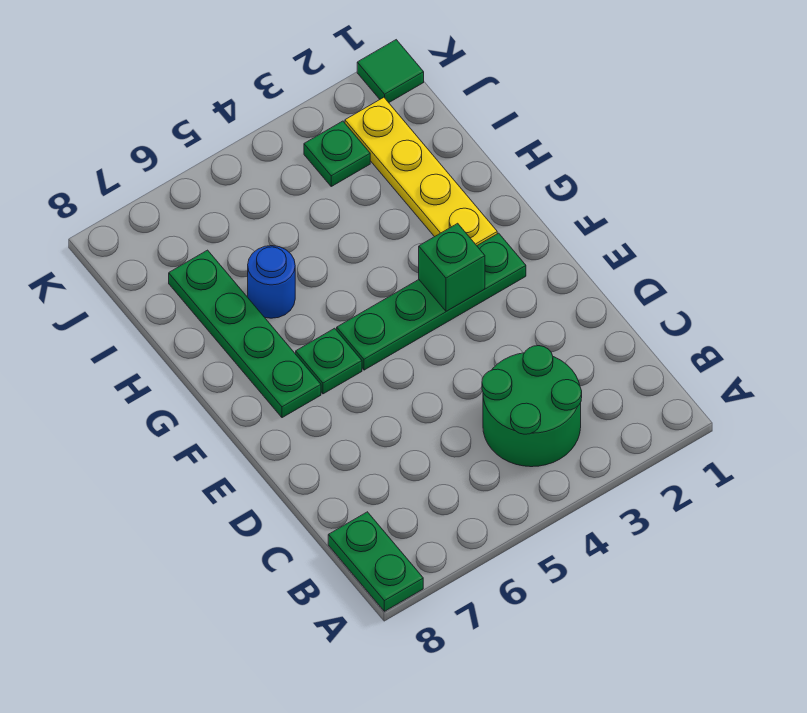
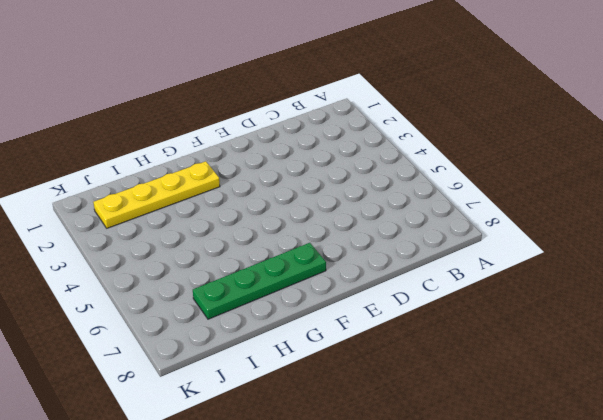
none -> green plate A8:B8 level 1
none -> green round brick B3:C4 level 1

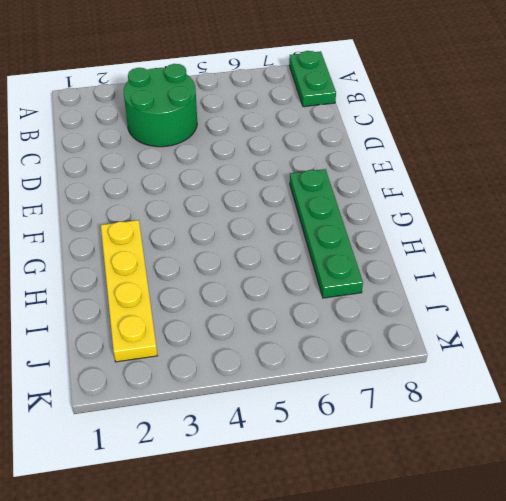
none -> green plate F2:F5 level 1
none -> green plate F6 level 1

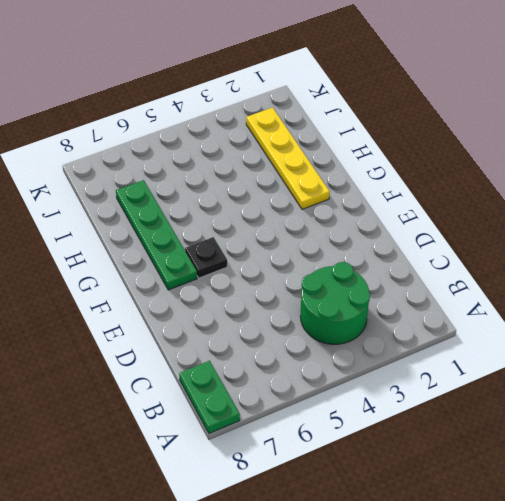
black plate F6 level 1 -> green plate F6 level 1
none -> green plate F2:F5 level 1
none -> blue round brick H6 level 1

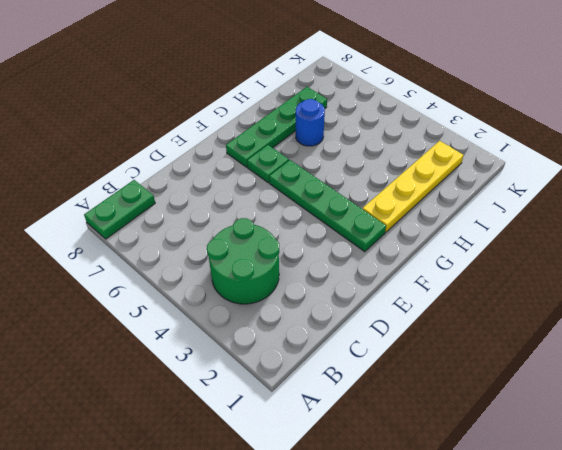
none -> green plate J3 level 1
none -> green tile K1 level 1

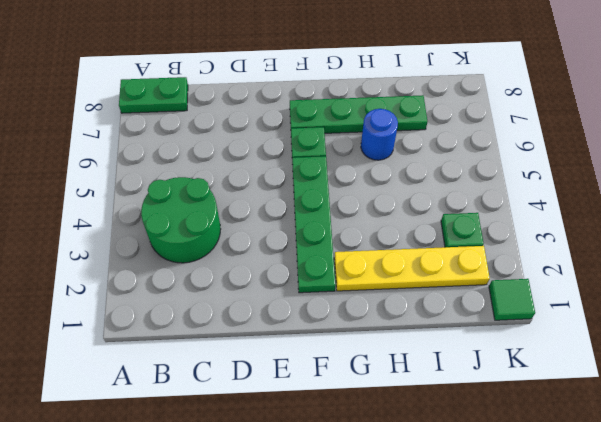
none -> green brick F3 level 2

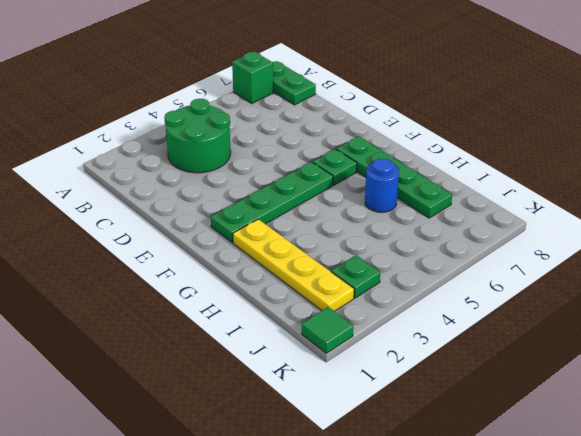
green brick A7 level 1 -> green brick F3 level 2

